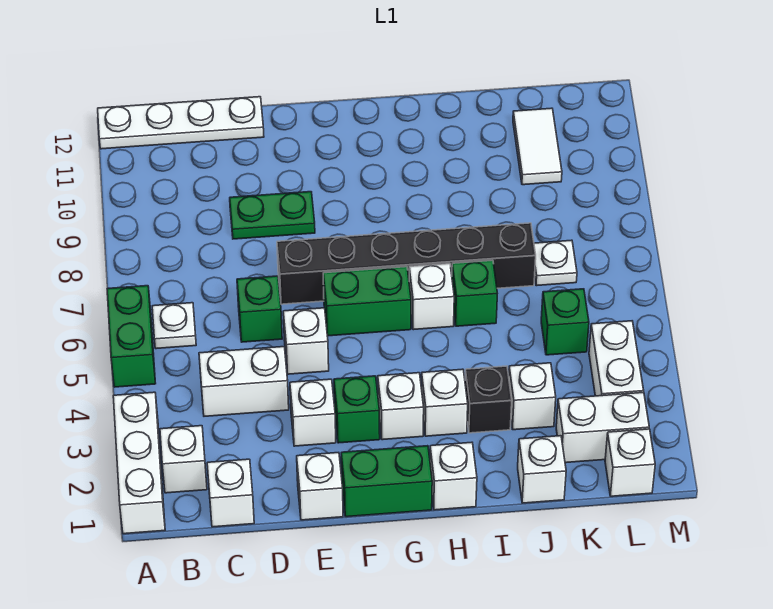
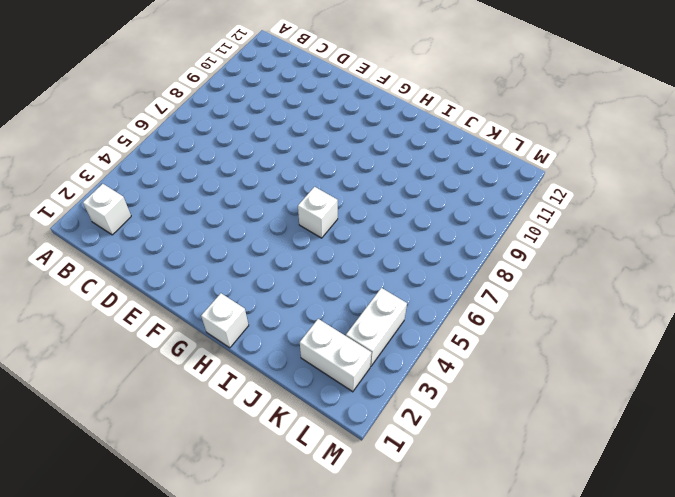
none -> white brick A1:A3 level 1
none -> green brick A5:A6 level 1
none -> white plate A12:D12 level 1
none -> white plate B6 level 1

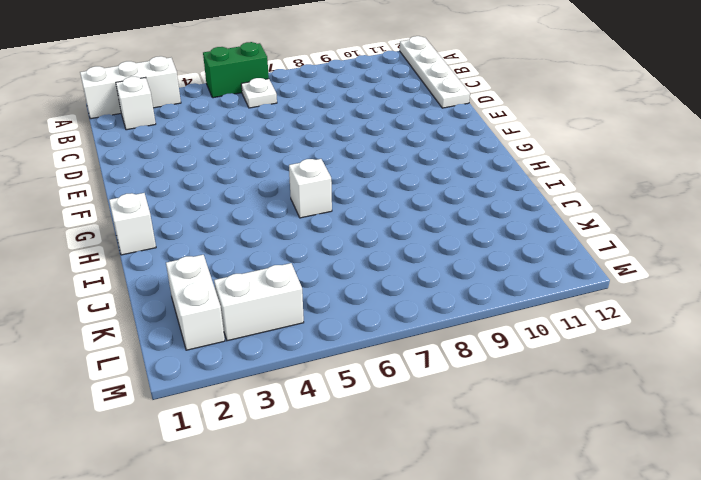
none -> white brick C1 level 1
none -> white brick C4:D4 level 1
none -> green brick D6 level 1
none -> green plate D9:E9 level 1

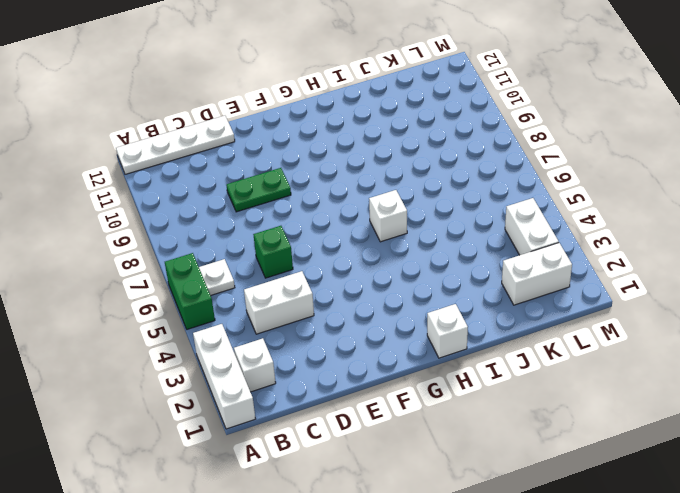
none -> white brick C1 level 1
none -> white brick E1 level 1
none -> white brick E3 level 1
none -> white brick E5 level 1

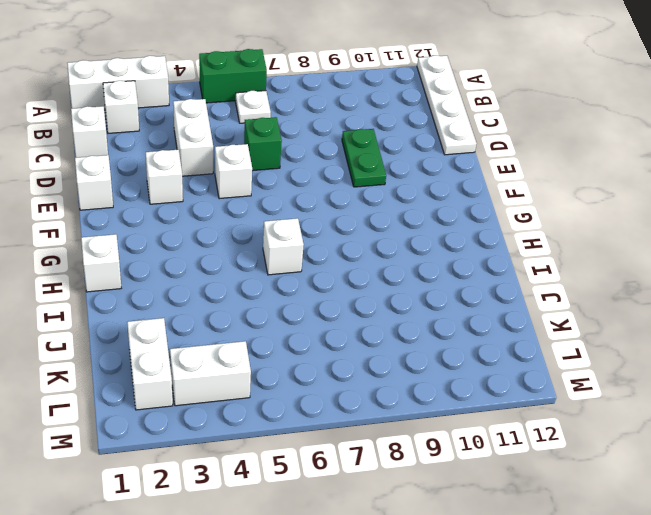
none -> black brick E7:J7 level 1
none -> green brick F1:G1 level 1
none -> green brick F3 level 1
none -> green brick F6:G6 level 1

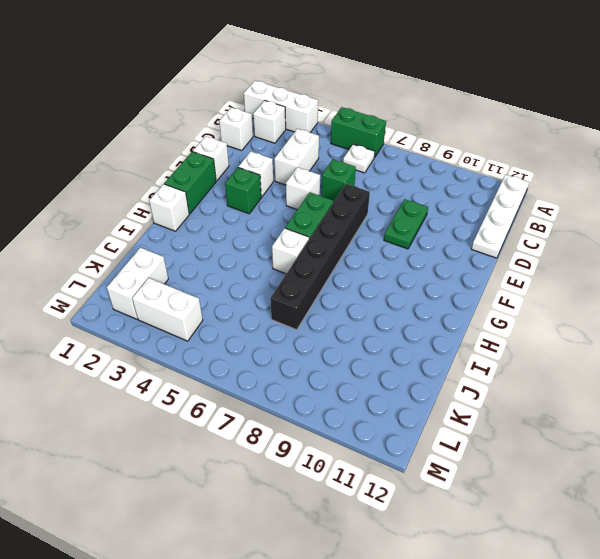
none -> white brick G3 level 1
none -> white brick H3 level 1
none -> black brick I3 level 1
none -> green brick I6 level 1

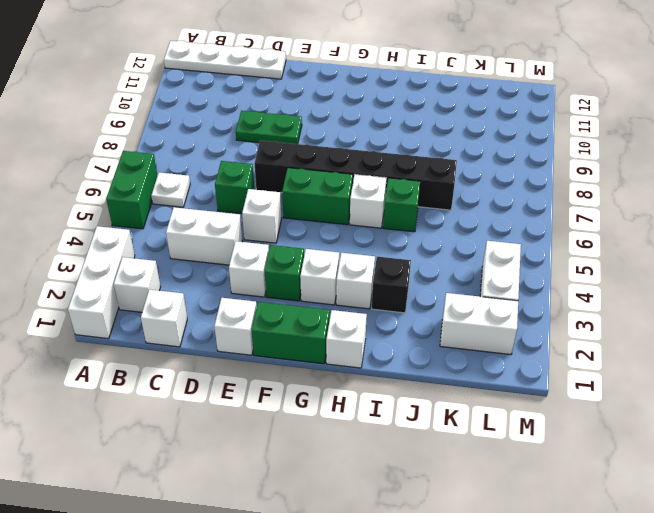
none -> white brick J1 level 1
none -> white brick J3 level 1
none -> green brick K5 level 1
none -> white plate K7 level 1

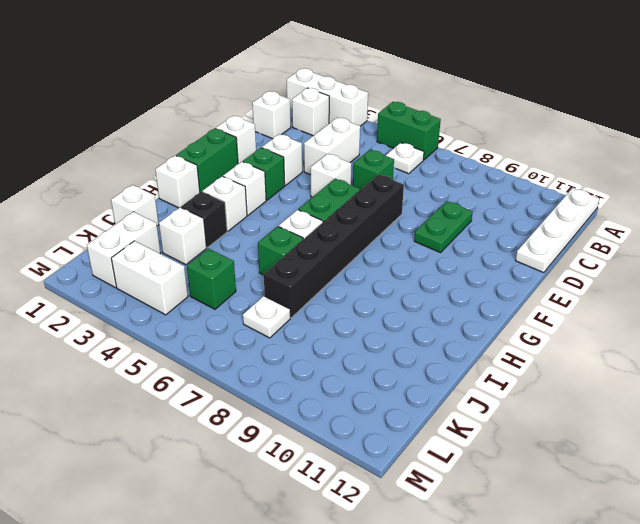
none -> white tile K10:K11 level 1
none -> white brick L1 level 1

